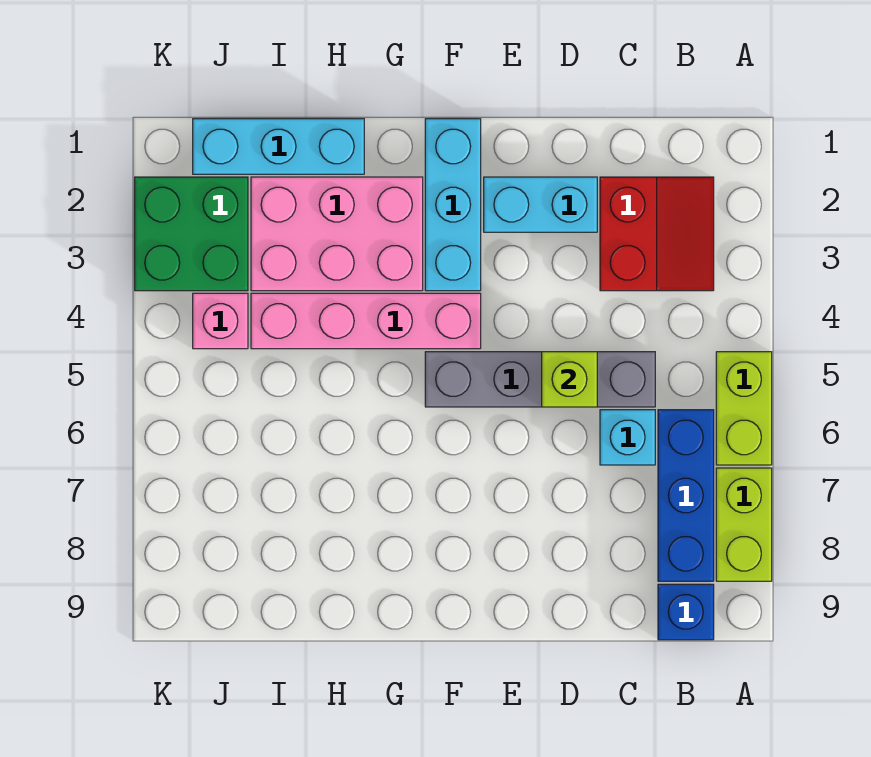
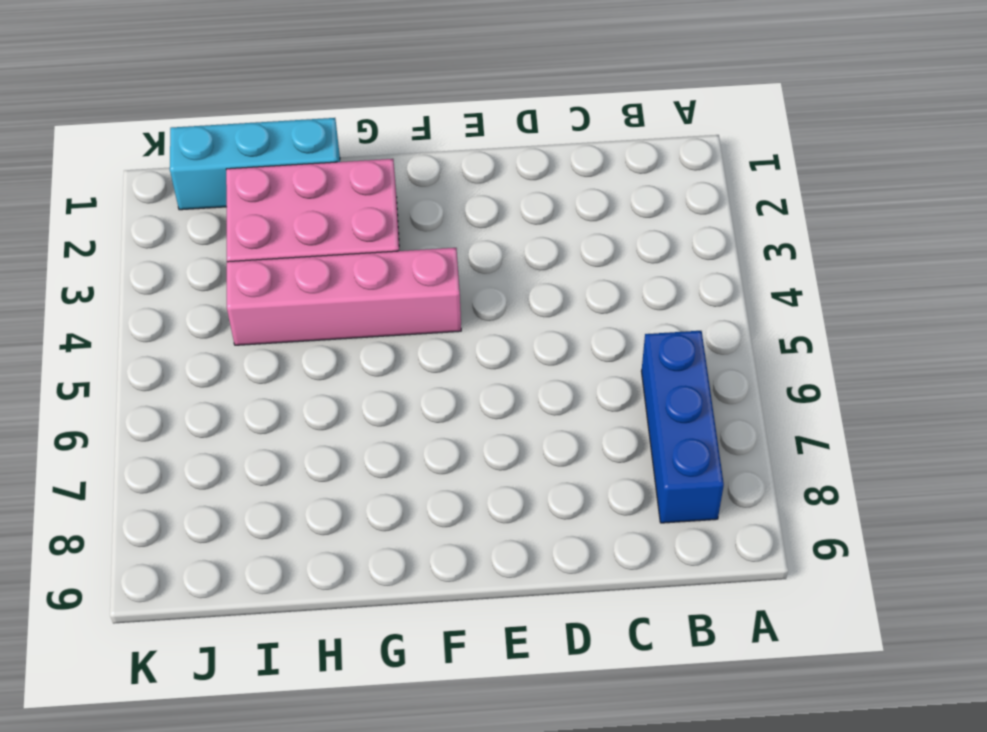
none -> lime brick A5:A6 level 1
none -> lime brick A7:A8 level 1
none -> red slope B2:C3 level 1 top C

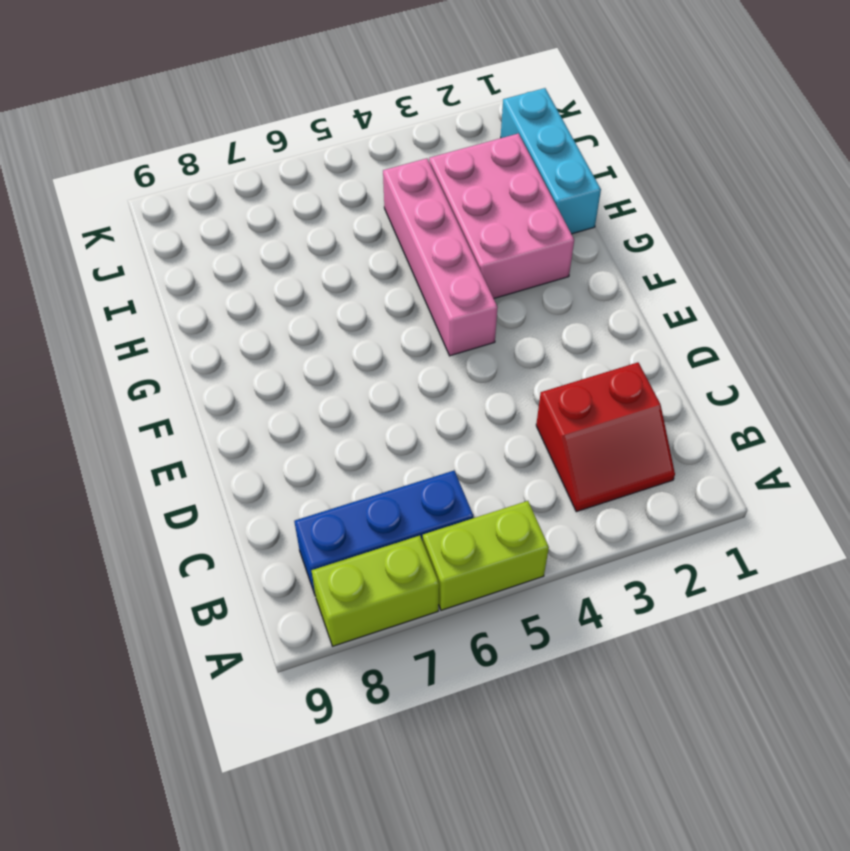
none -> blue brick B9 level 1
none -> grey brick C5:F5 level 1
none -> cyan brick C6 level 1

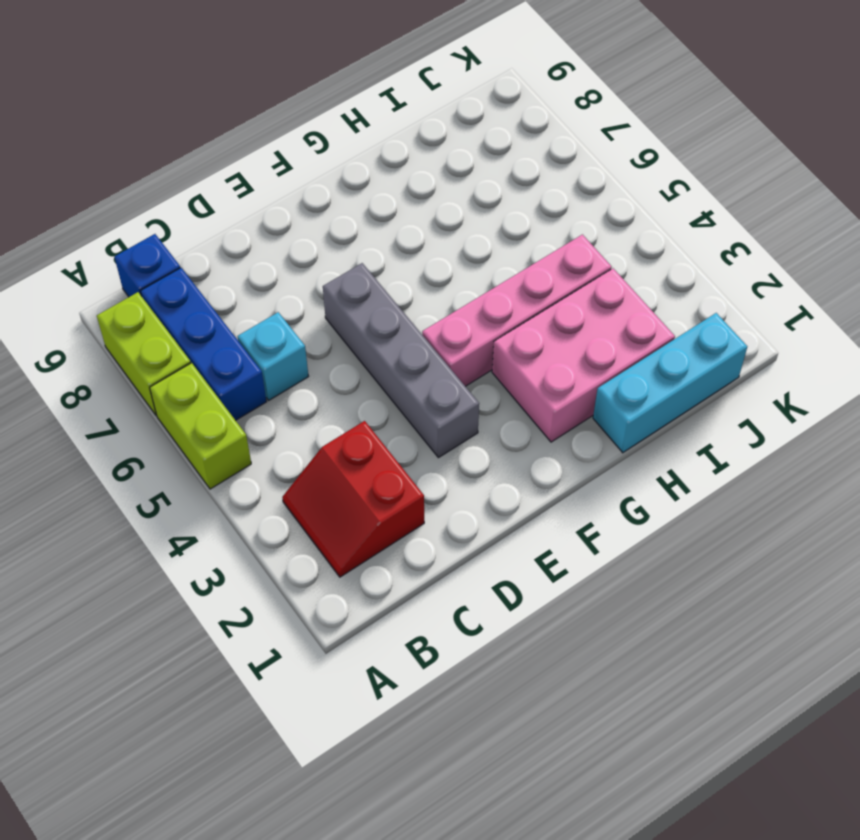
grey brick E3:E6 level 1 -> grey brick C5:F5 level 1
none -> cyan brick D2:E2 level 1
none -> cyan brick F1:F3 level 1
none -> green brick J2:K3 level 1

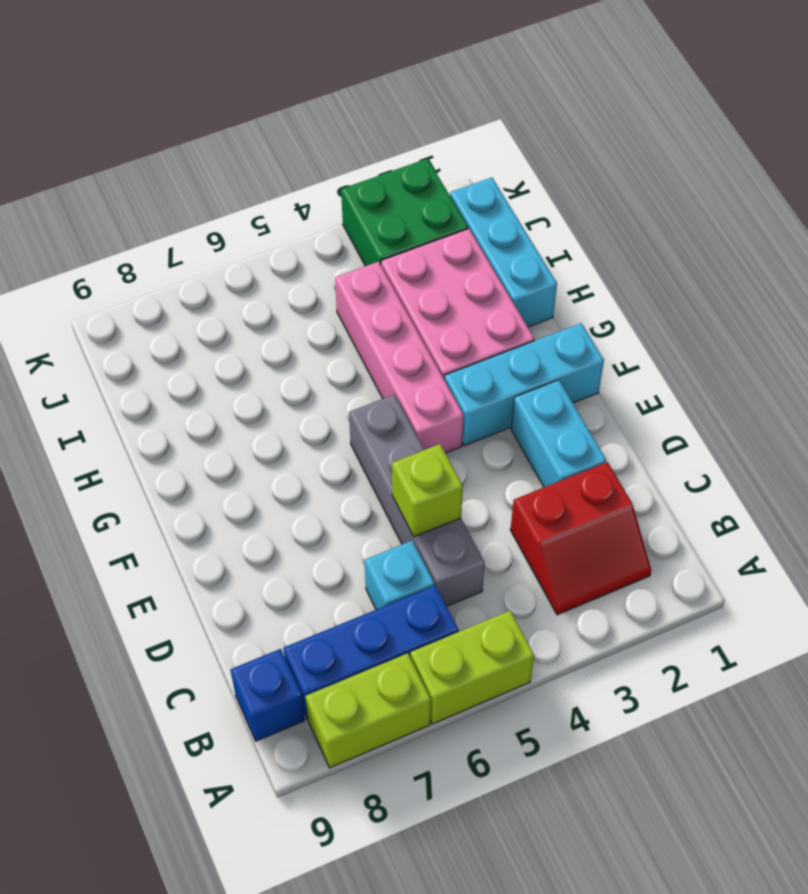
none -> pink brick J4 level 1

